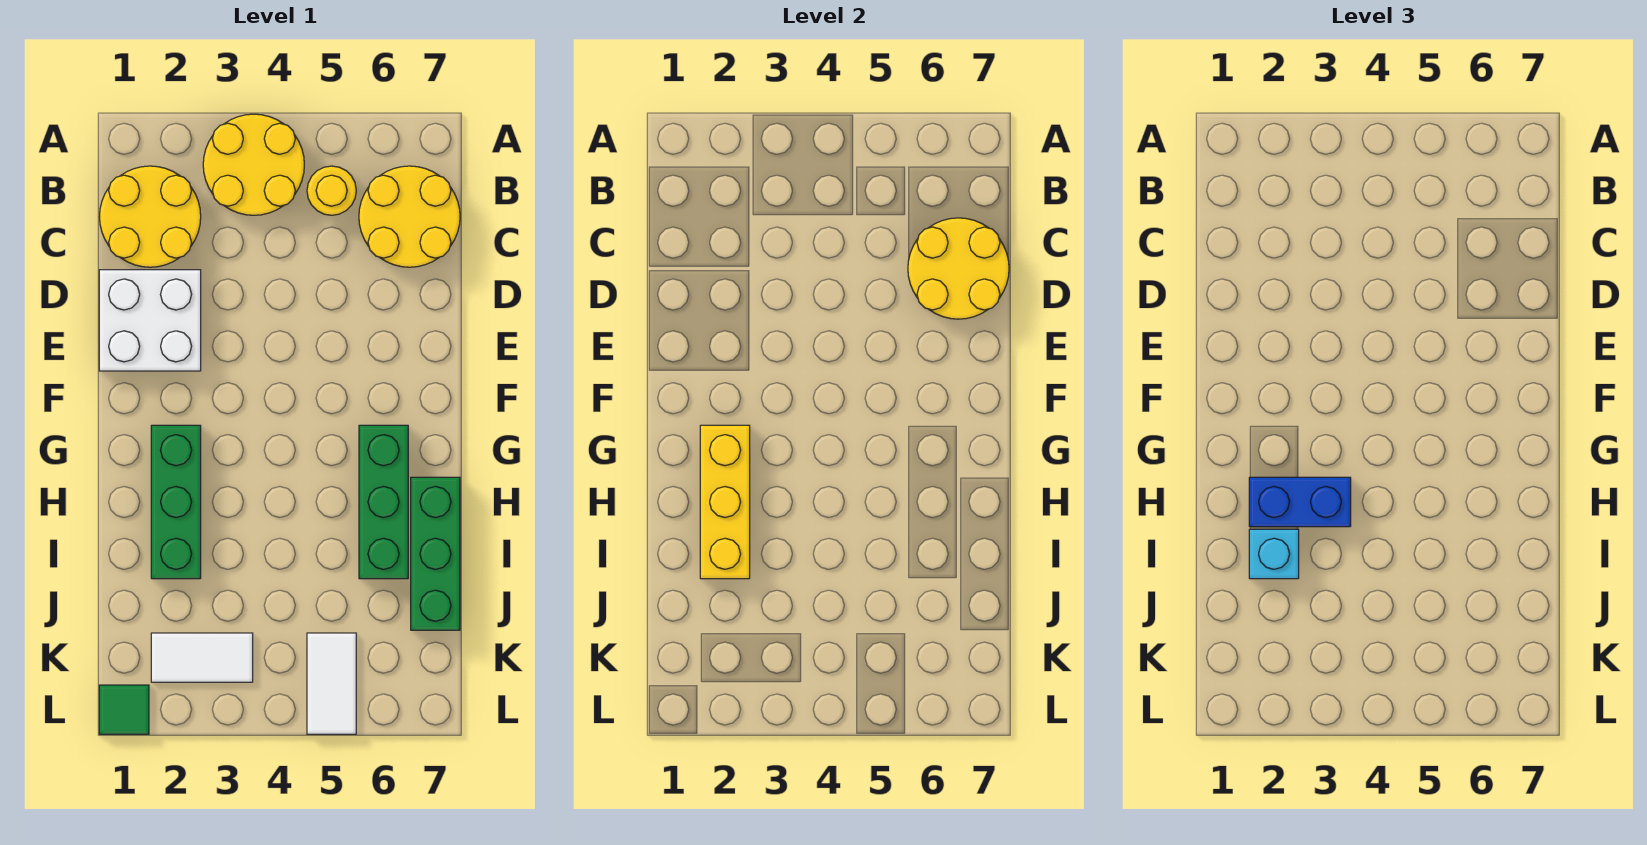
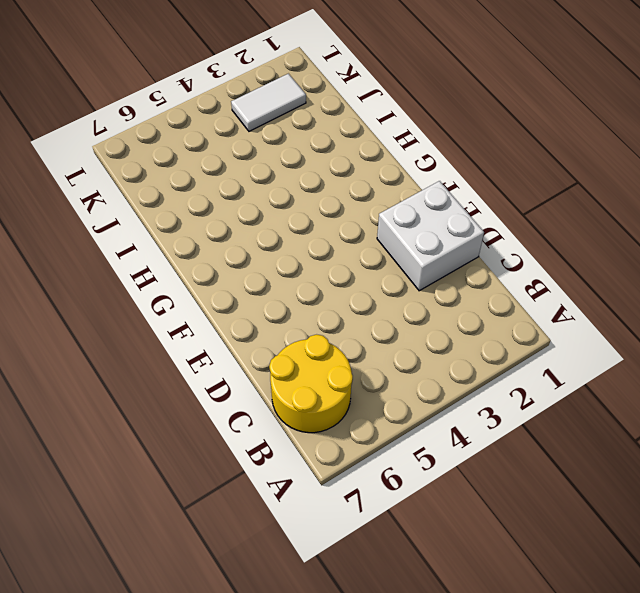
none -> yellow round brick A3:B4 level 1
none -> yellow round brick B1:C2 level 1
none -> yellow round brick B5 level 1

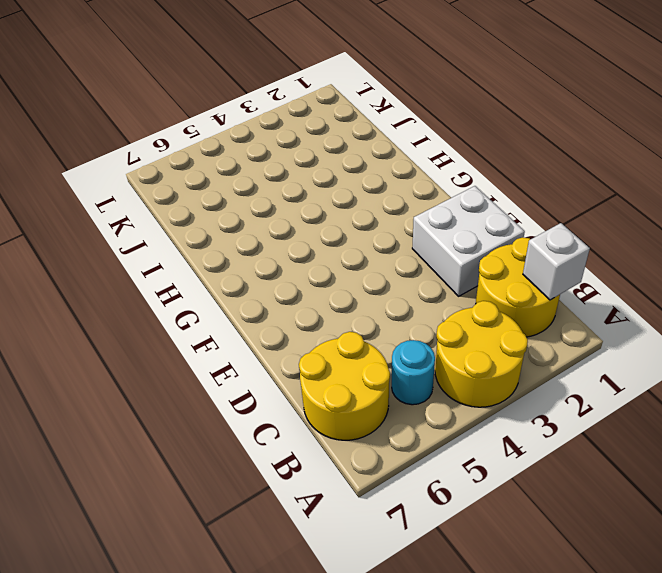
white brick B1 level 2 -> none
cyan round brick B5 level 1 -> yellow round brick B5 level 1
none -> green brick G2:I2 level 1
none -> green brick G6:I6 level 1
none -> green brick H7:J7 level 1

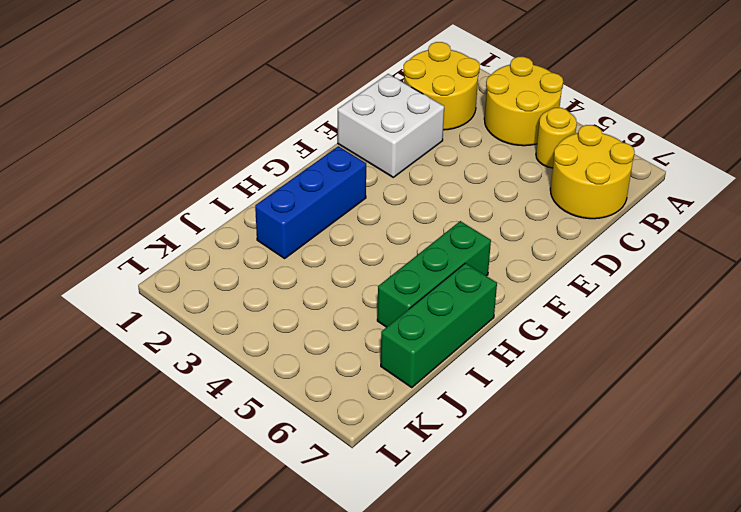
blue brick G2:I2 level 1 -> green brick G2:I2 level 1
none -> white tile K2:K3 level 1
none -> white tile K5:L5 level 1
none -> green tile L1 level 1

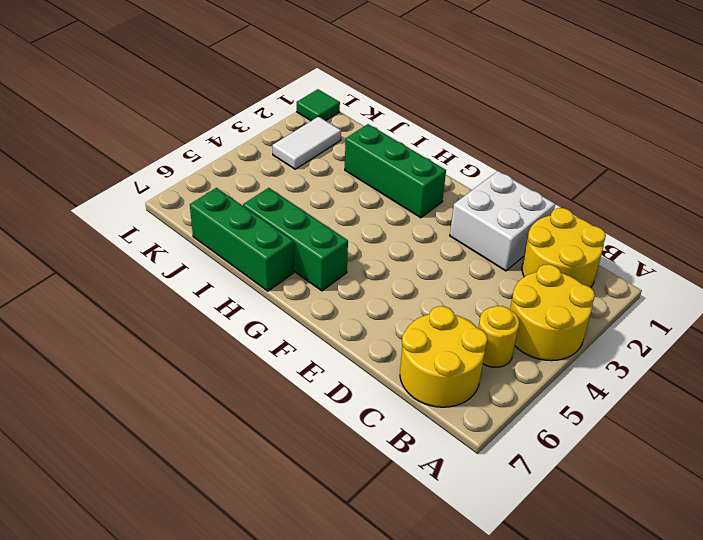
none -> white tile K5:L5 level 1
none -> yellow round brick C6:D7 level 2
none -> yellow brick G2:I2 level 2

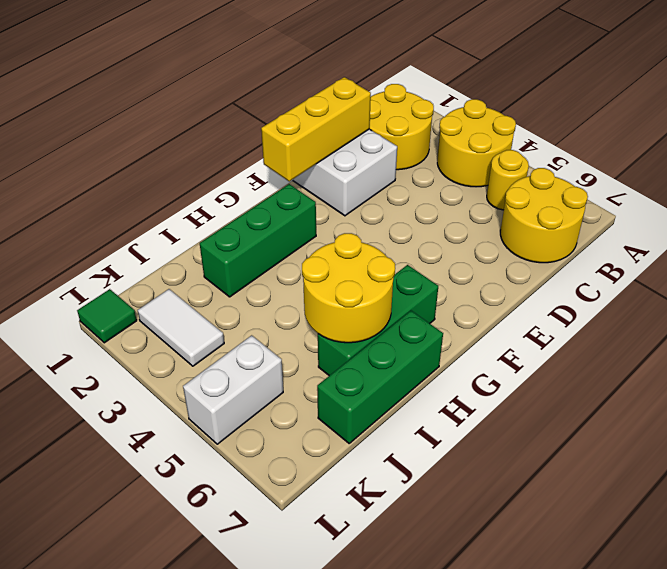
yellow brick D1:F1 level 2 -> yellow brick G2:I2 level 2
yellow round brick H5:I6 level 2 -> yellow round brick C6:D7 level 2
white brick K5:L5 level 1 -> white tile K5:L5 level 1
none -> blue brick H2:H3 level 3
none -> cyan brick I2 level 3

